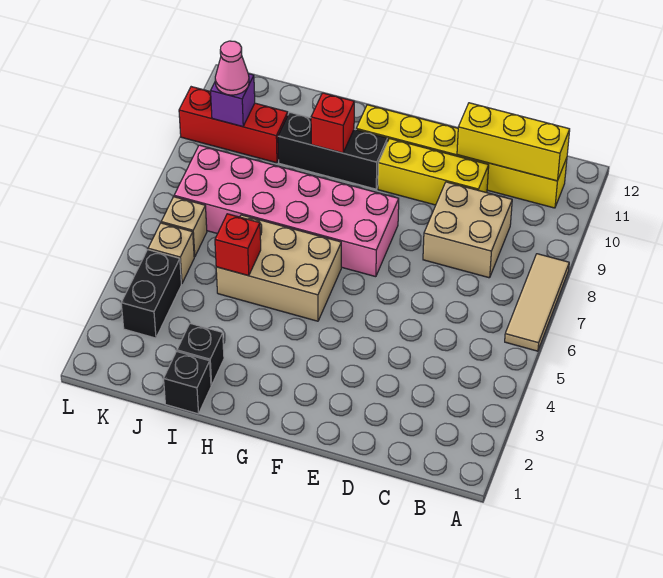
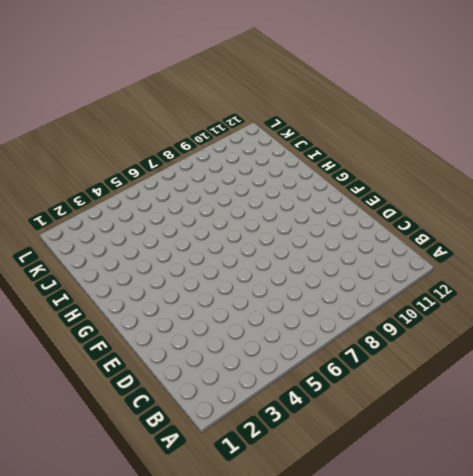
none -> tan tile A6:A8 level 1
none -> yellow brick B11:G11 level 1
none -> tan brick C8:D9 level 1

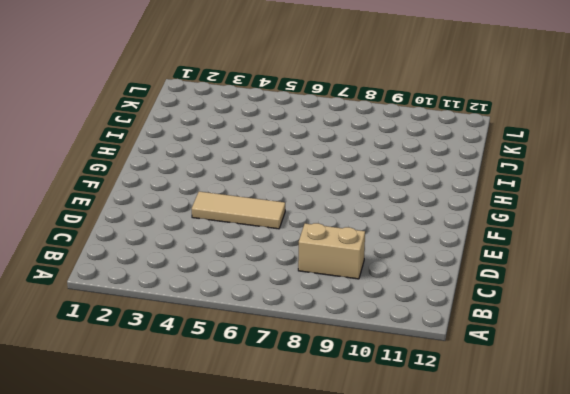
tan brick C8:C9 level 1 -> tan brick C8:D9 level 1
tan tile E4:E6 level 1 -> tan tile A6:A8 level 1
none -> yellow brick B11:G11 level 1
none -> yellow brick D10:F10 level 1
none -> pink brick F7:K8 level 1

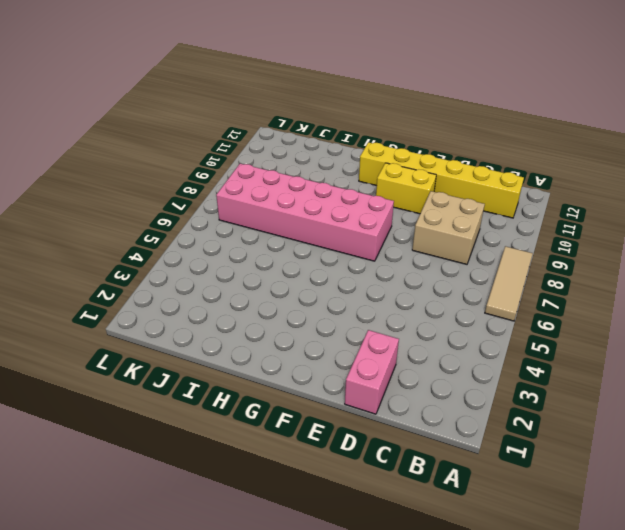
pink brick D1:D2 level 1 -> none
yellow brick E10:F10 level 1 -> yellow brick D10:F10 level 1
none -> tan brick G5:I6 level 1
none -> black brick G10:I10 level 1
none -> black brick I1 level 1

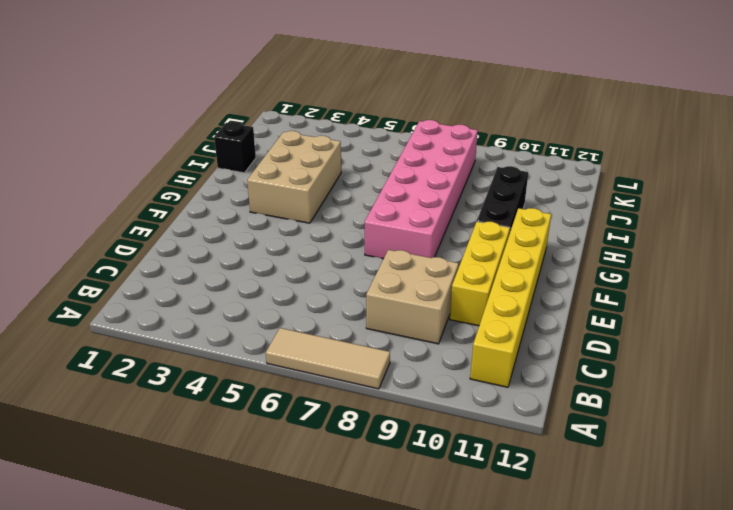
tan brick G3:I4 level 1 -> tan brick G5:I6 level 1
none -> black brick I2 level 1
none -> red brick J10:L10 level 1
none -> black brick K3:K4 level 1

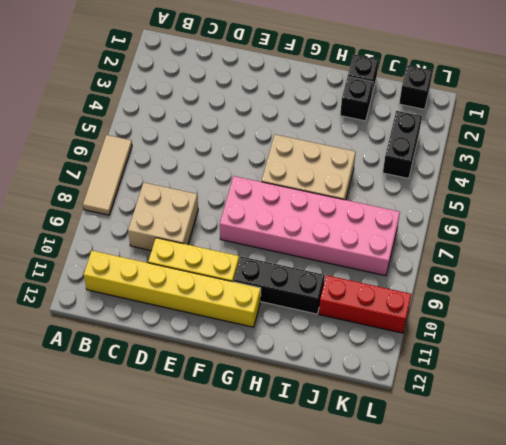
black brick K1 level 1 -> none
none -> tan brick K5 level 1
none -> tan brick K6 level 1
none -> yellow brick B11:D11 level 2

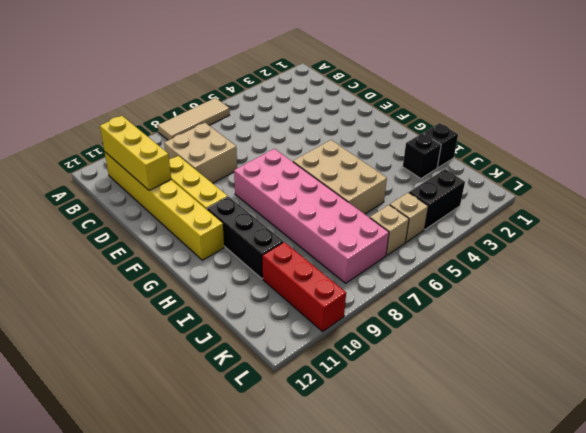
none -> red brick H10 level 2
none -> red brick I5 level 2
none -> purple brick K10 level 2

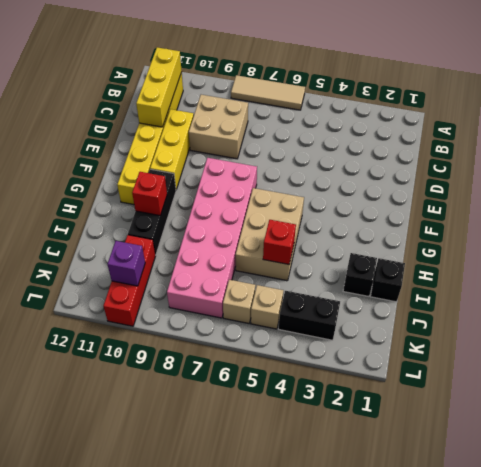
none -> pink cone K10 level 3

